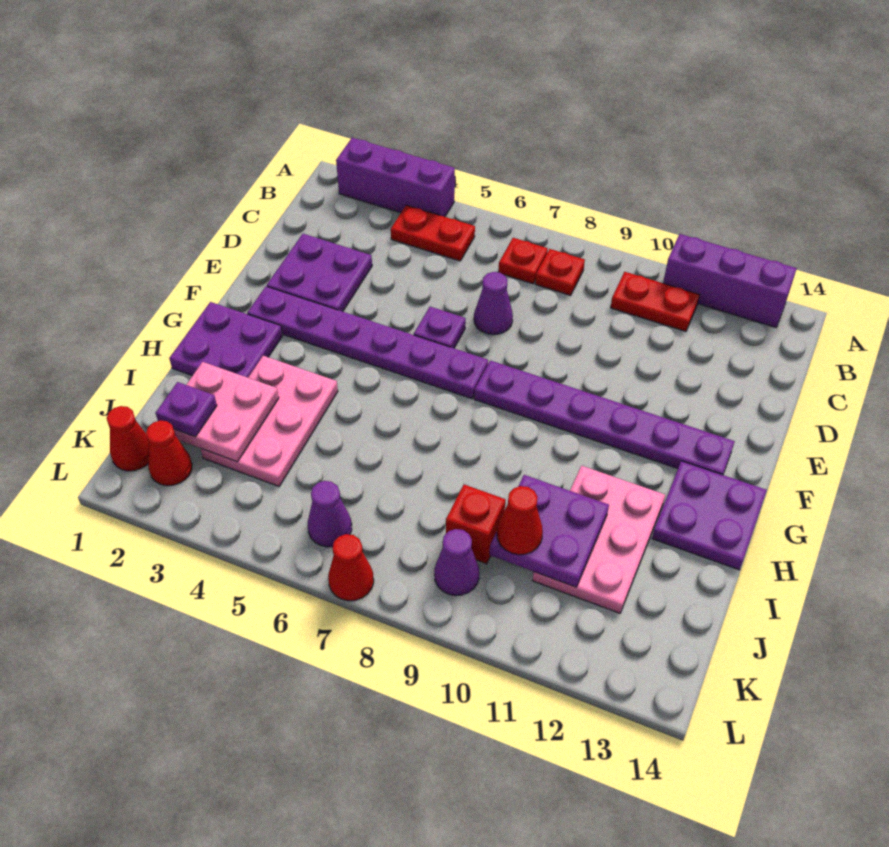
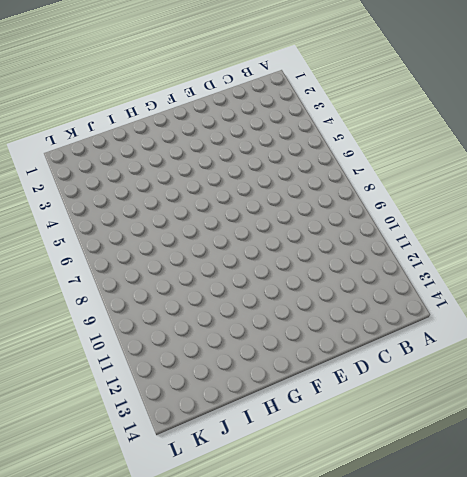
none -> purple brick A2:A4 level 1
none -> purple brick A11:A13 level 1
none -> red plate B4:B5 level 1

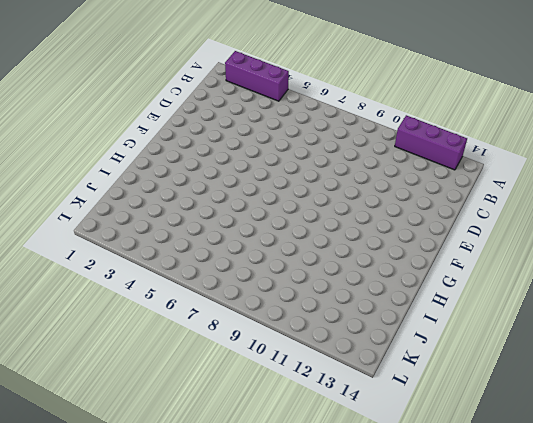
none -> red plate B4:B5 level 1
none -> red plate B7 level 1
none -> red plate B8 level 1

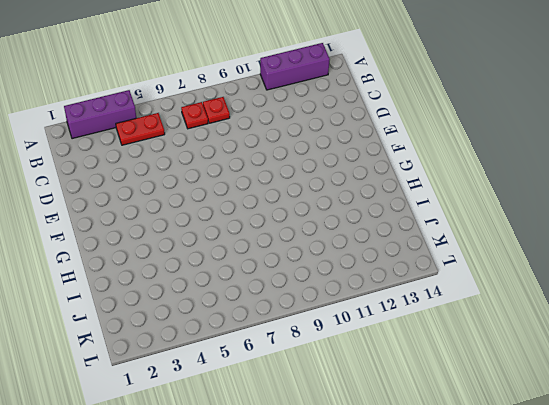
none -> red plate B10:B11 level 1
none -> purple plate D2:E3 level 1
none -> purple cone D7 level 1

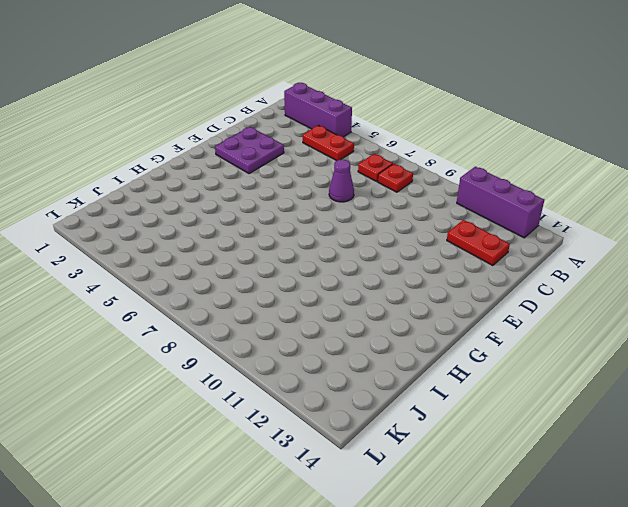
red plate C12:C13 level 1 -> red plate B10:B11 level 1
none -> purple plate E6 level 1
none -> purple plate F2:F7 level 1
none -> purple plate F8:F13 level 1

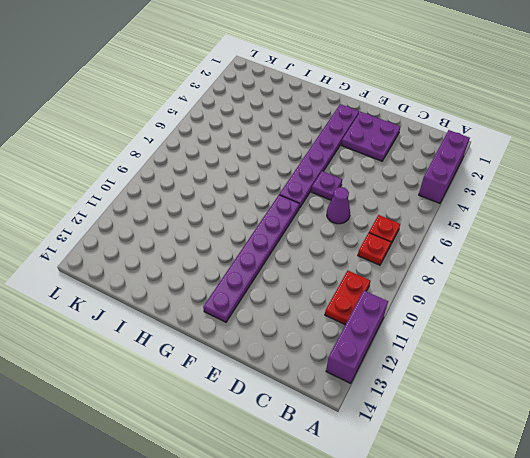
none -> red plate B4:B5 level 1
none -> purple plate G1:H2 level 1
none -> purple plate G13:H14 level 1

